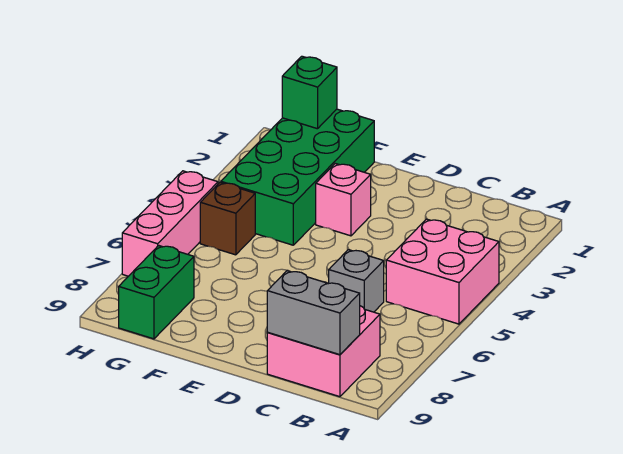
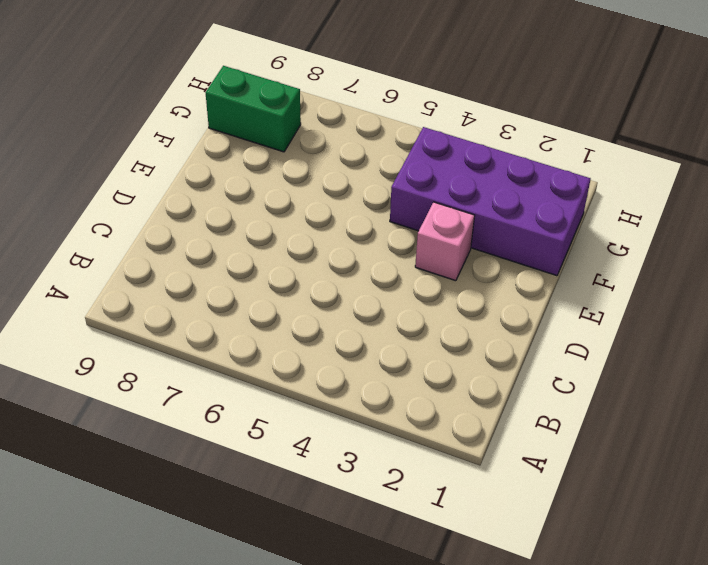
purple brick F1:G4 level 1 -> green brick F1:G4 level 1
none -> pink brick A4:B5 level 1
none -> pink brick B8:C9 level 1

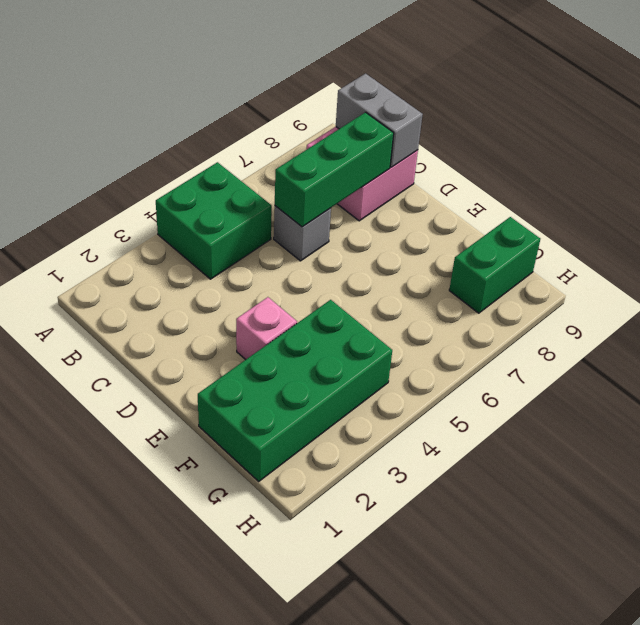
green brick A4:B5 level 1 -> pink brick A4:B5 level 1
green brick C6:C8 level 2 -> none
none -> brown brick G5 level 1
none -> pink brick H5:H7 level 1

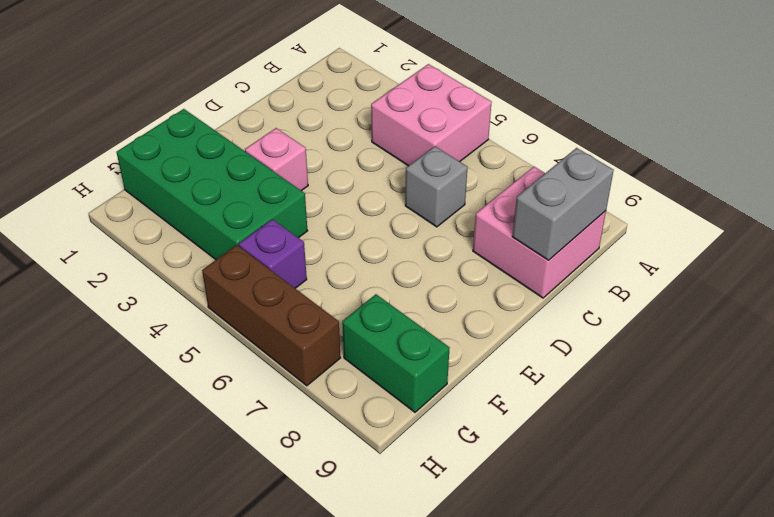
purple brick G5 level 1 -> brown brick G5 level 1
brown brick H5:H7 level 1 -> pink brick H5:H7 level 1
none -> green brick G1 level 2

